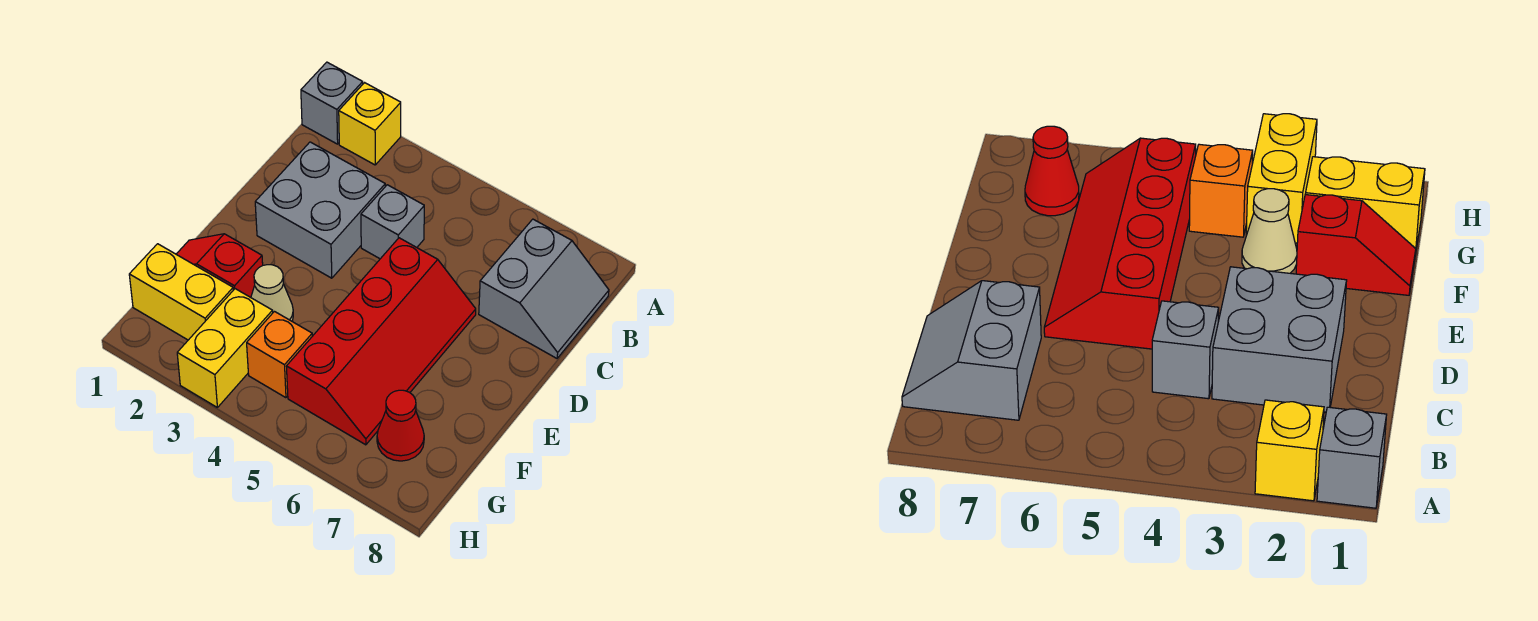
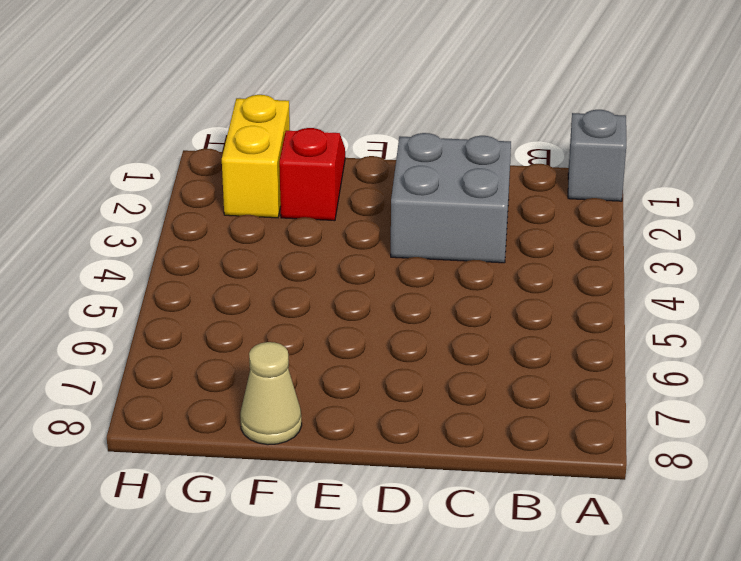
tan cone F8 level 1 -> tan cone F3 level 1
none -> yellow brick A2 level 1
none -> grey slope B7:C8 level 1 top 7
none -> grey brick C4 level 1

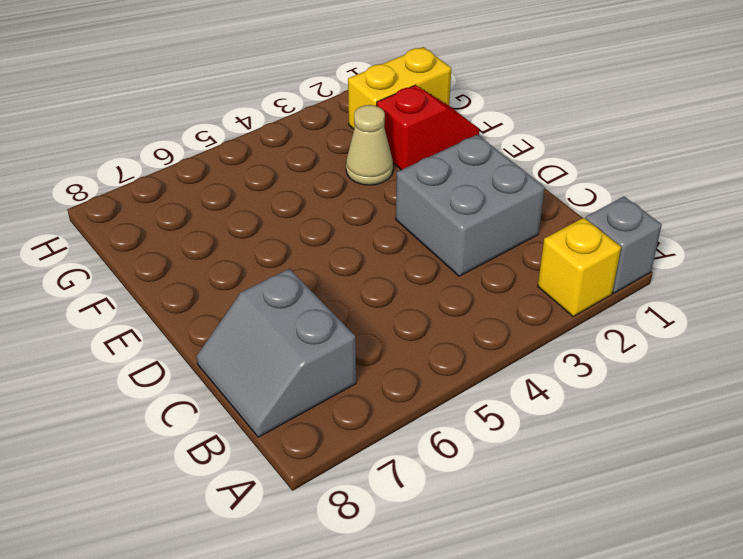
none -> grey brick C4 level 1
none -> red slope D5:G6 level 1 top 5
none -> yellow brick G3:H3 level 1

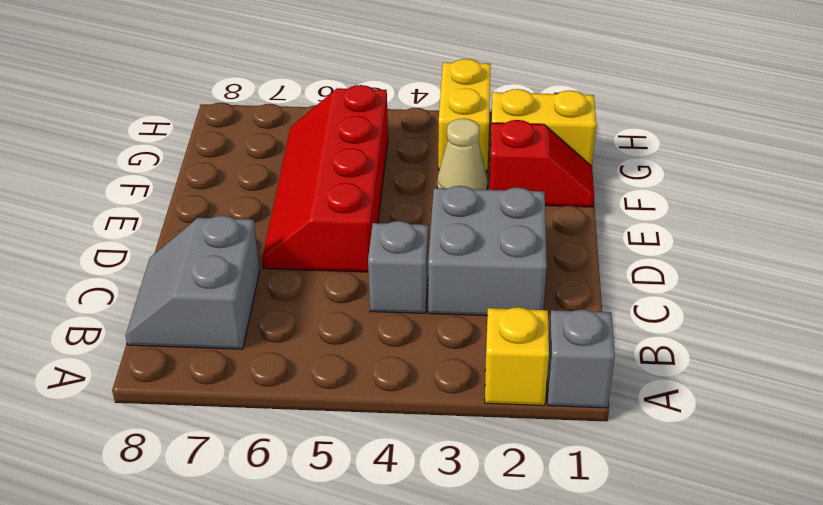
none -> orange brick G4 level 1
none -> red cone G7 level 1

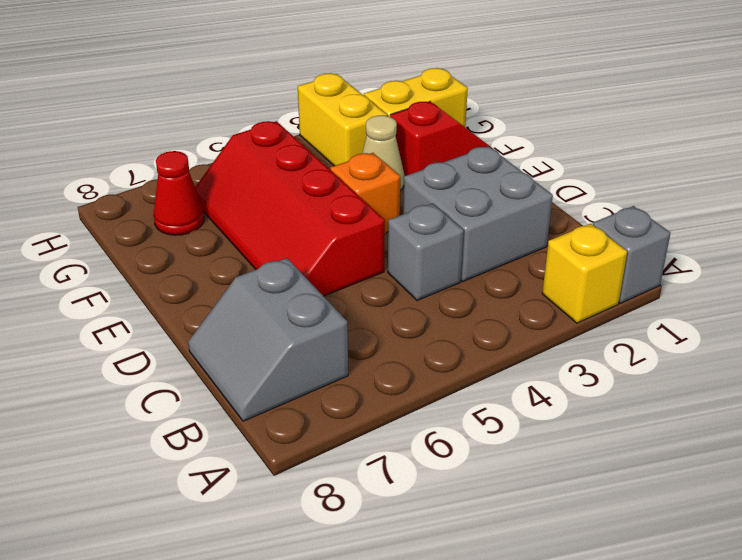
orange brick E4 level 1 -> orange brick G4 level 1

